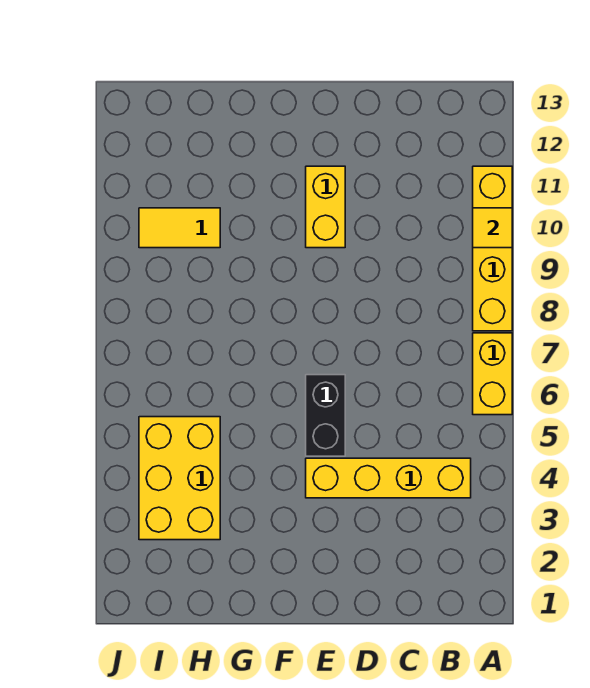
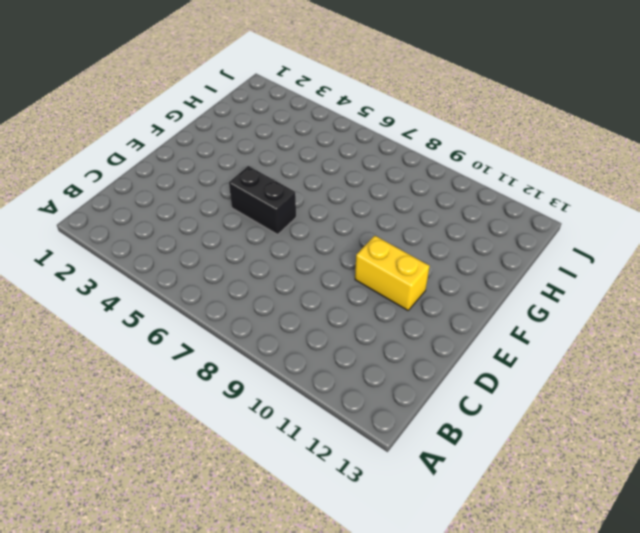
none -> yellow brick A6:A7 level 1
none -> yellow brick A8:A11 level 1

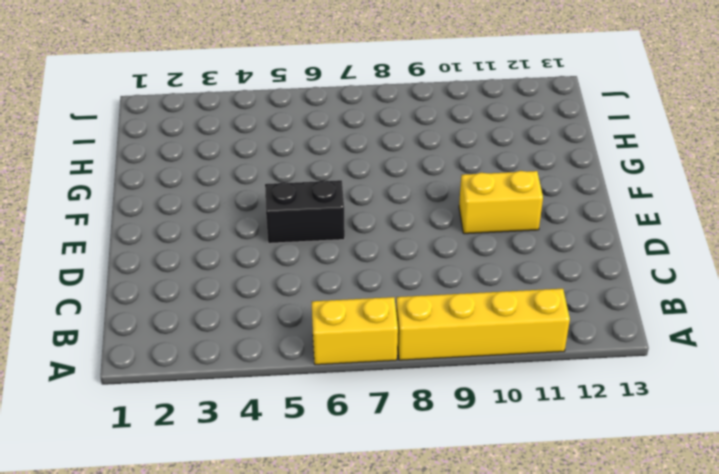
none -> yellow brick B4:E4 level 1
none -> yellow brick H3:I5 level 1

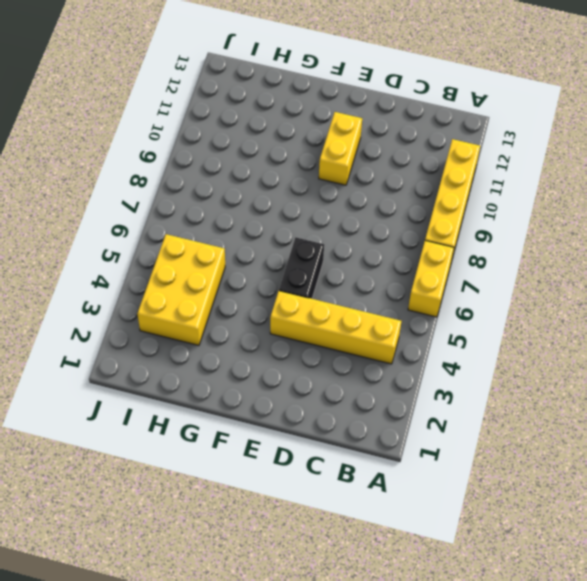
none -> yellow tile H10:I10 level 1
none -> yellow tile A10 level 2

